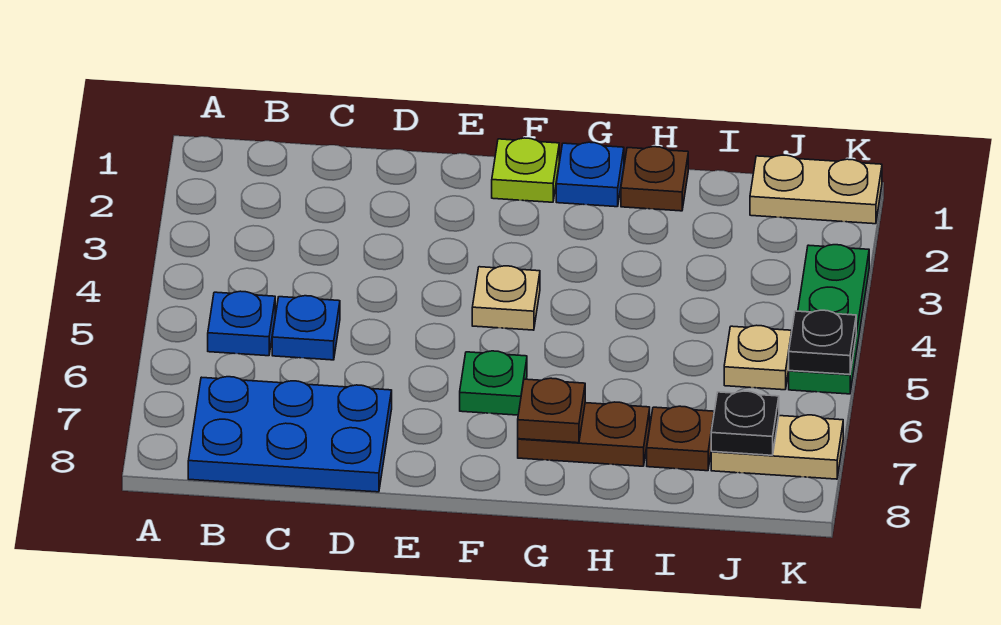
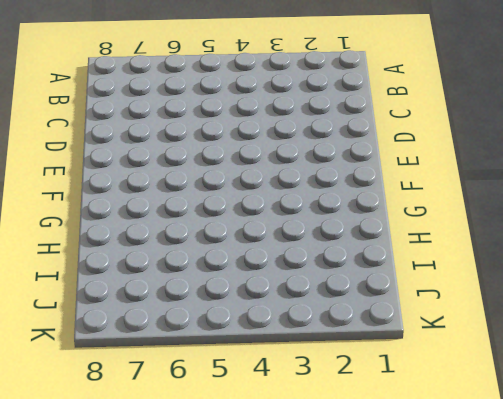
none -> blue plate B5 level 1
none -> blue plate B7:D8 level 1
none -> blue plate C5 level 1

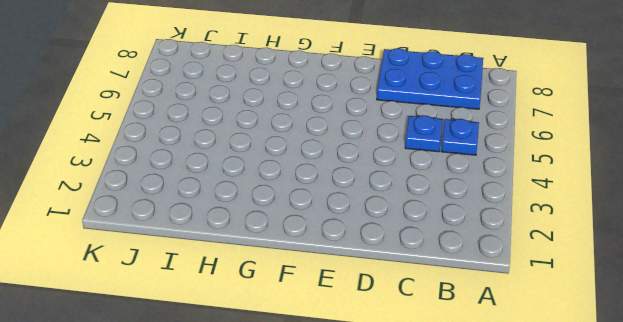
none -> lime plate F1 level 1
none -> tan plate F4 level 1
none -> green plate F6 level 1

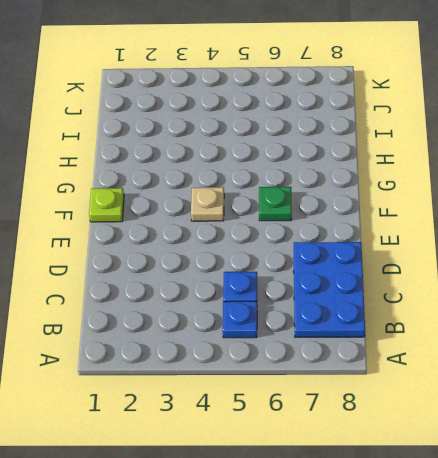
none -> blue plate G1 level 1
none -> brown plate G7:H7 level 1
none -> brown plate H1 level 1

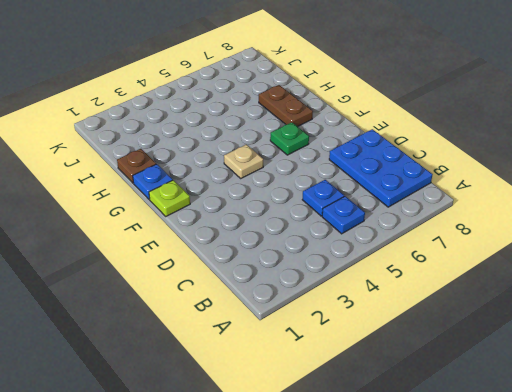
none -> brown plate I7 level 1
none -> tan plate J1:K1 level 1
none -> tan plate J5 level 1

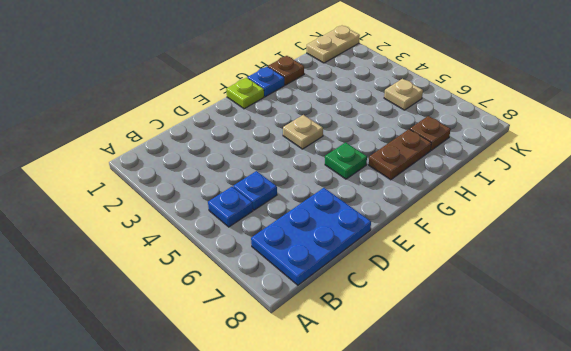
none -> tan plate J7:K7 level 1
none -> green plate K3:K5 level 1
none -> brown plate G7 level 2

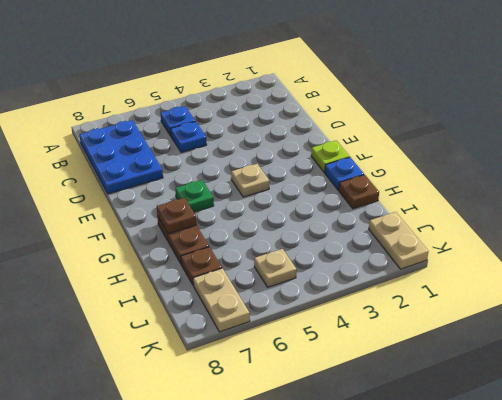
none -> green plate K3:K5 level 1
none -> black plate J7 level 2
none -> black plate K5 level 2

